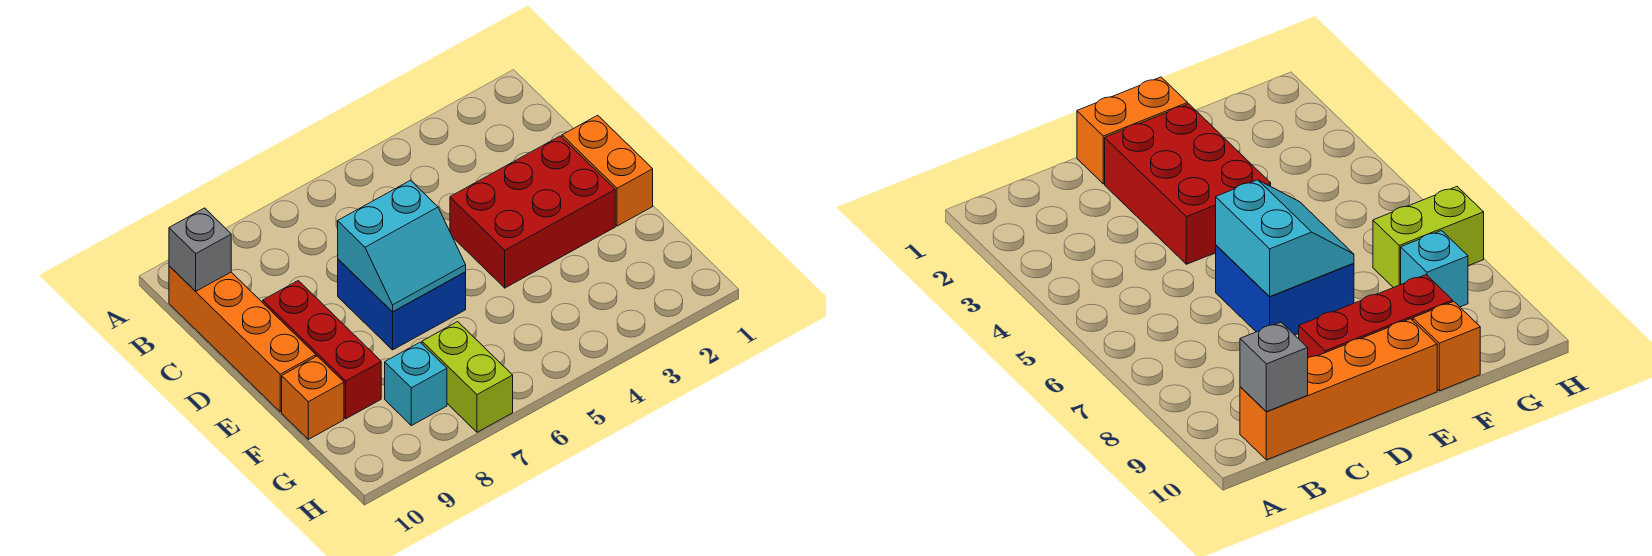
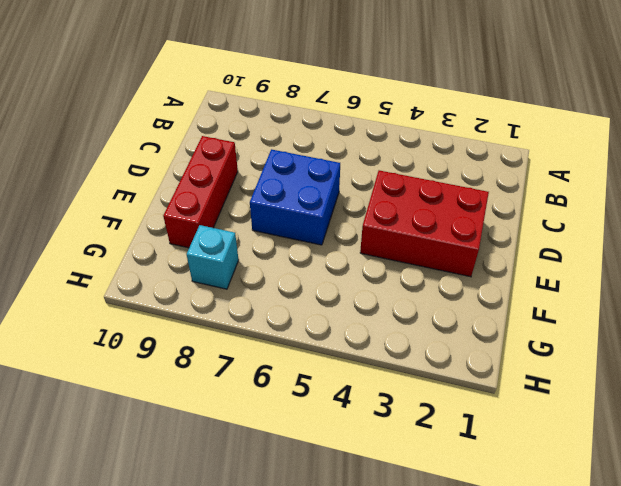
none -> orange brick B10:E10 level 1
none -> orange brick D1:E1 level 1

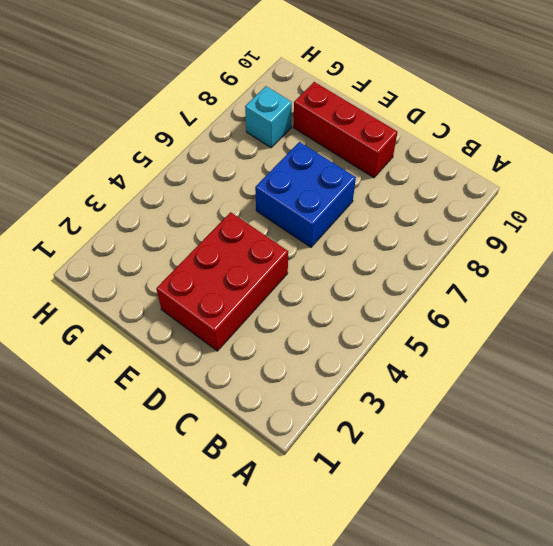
none -> orange brick B10:E10 level 1
none -> orange brick D1:E1 level 1

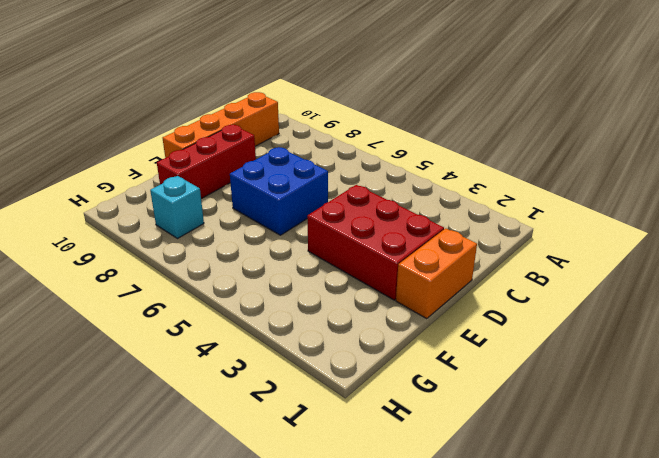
none -> orange brick F10 level 1
none -> lime brick G7:H7 level 1

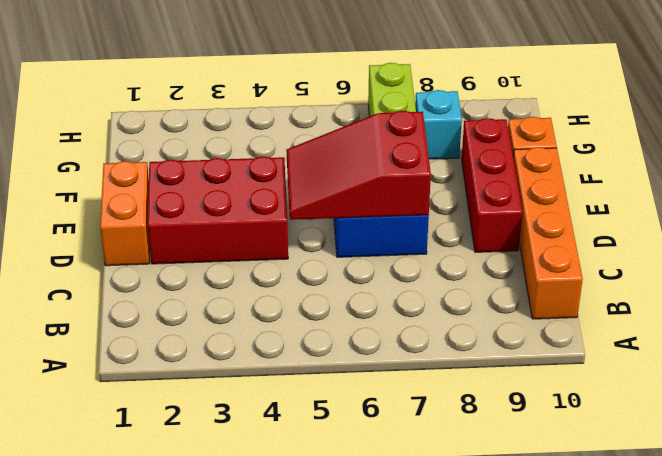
red slope D5:E7 level 2 top 7 -> cyan slope D6:E7 level 2 top D
none -> grey brick B10 level 2

